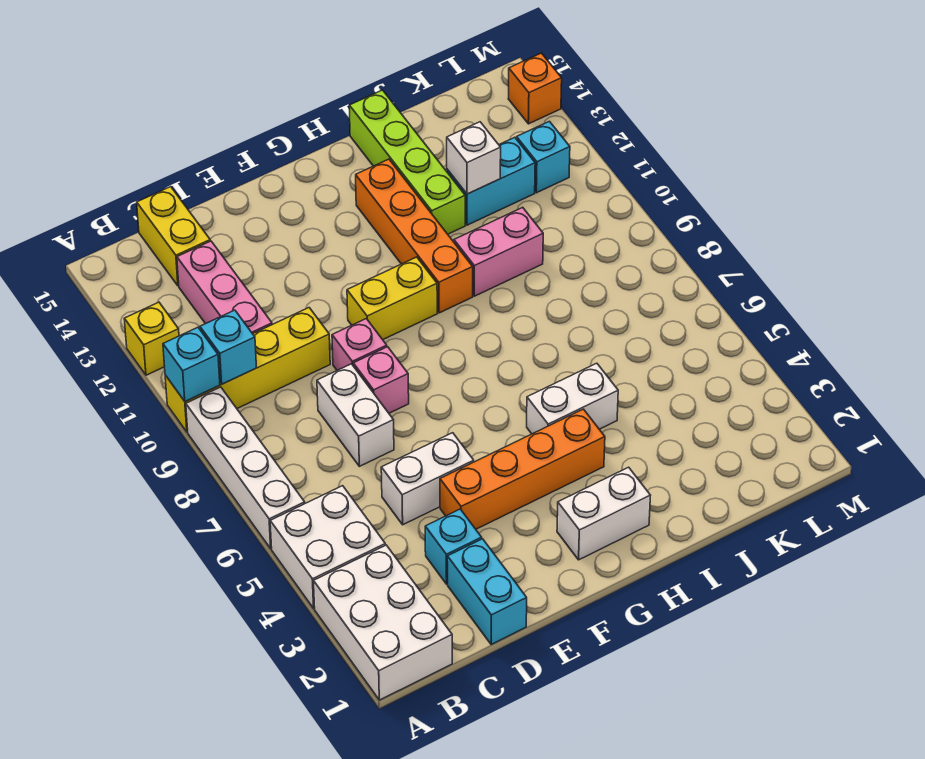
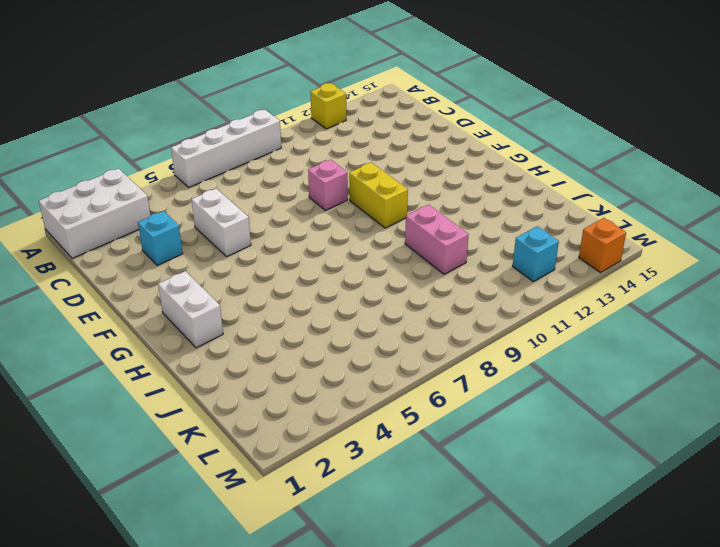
none -> white brick A4:B5 level 1
none -> yellow brick A10:D10 level 1
none -> pink brick C11:C13 level 1

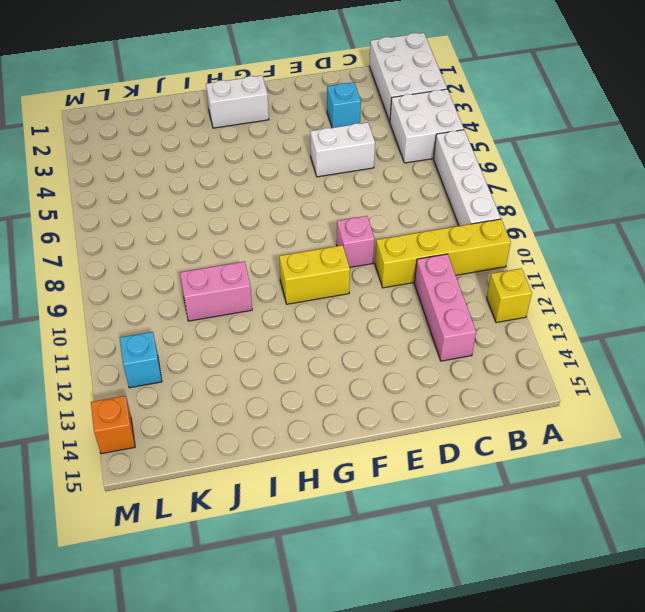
none -> yellow brick C14:C15 level 1
none -> cyan brick D1:D2 level 1
none -> white brick D7:D8 level 1

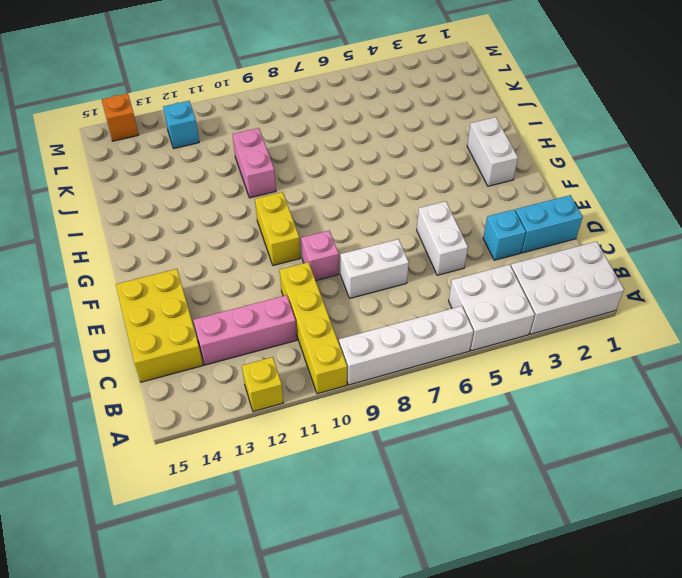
yellow brick C14:E15 level 1 -> yellow brick C14:C15 level 1
none -> orange brick E4:H4 level 1
none -> pink brick E8 level 1
none -> white brick H5:I5 level 1

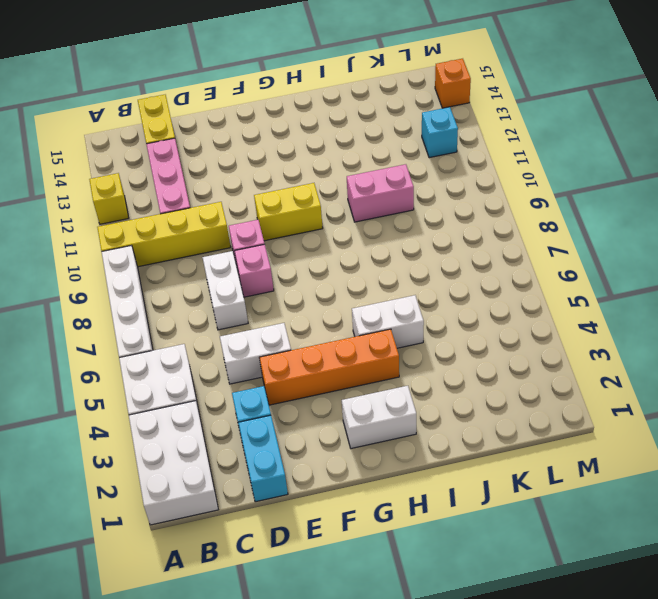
none -> orange brick H10:H13 level 1
none -> lime brick I12:I15 level 1
none -> cyan brick J12:K12 level 1

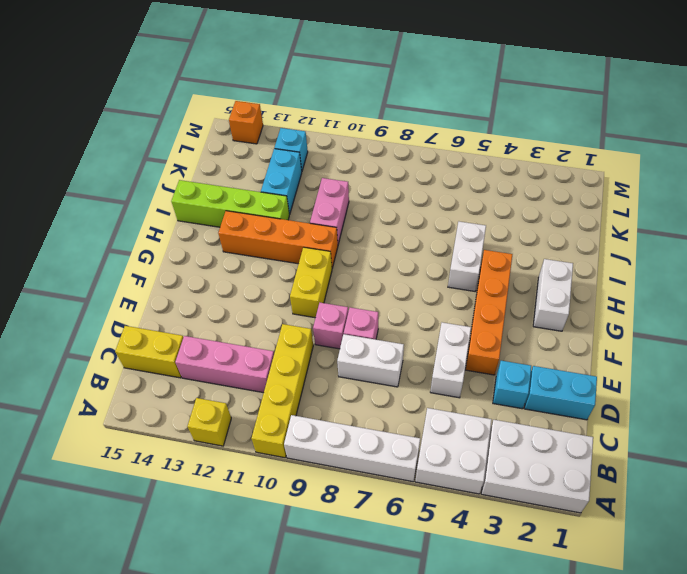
none -> cyan brick A10 level 2
none -> cyan brick B10 level 2
none -> white brick J12 level 2

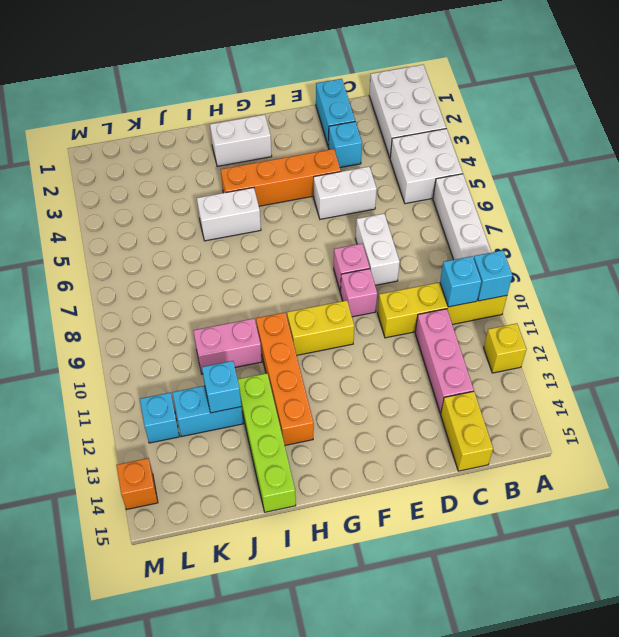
cyan brick J12 level 2 -> white brick J12 level 2

